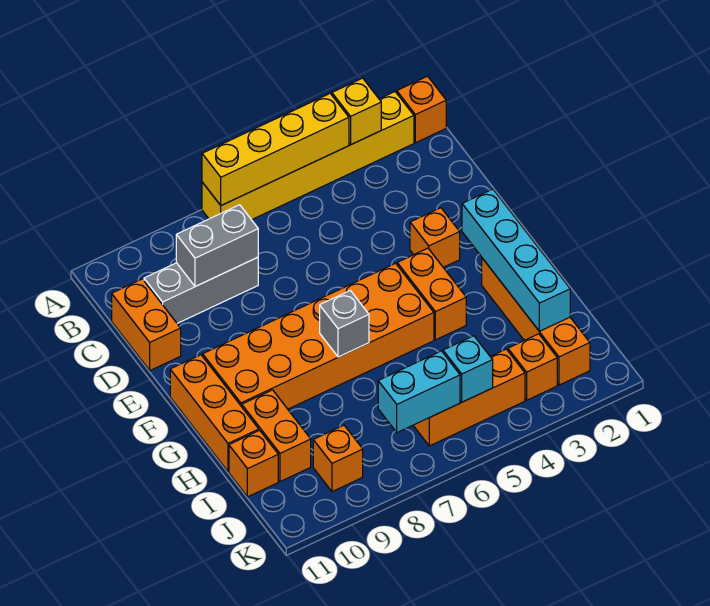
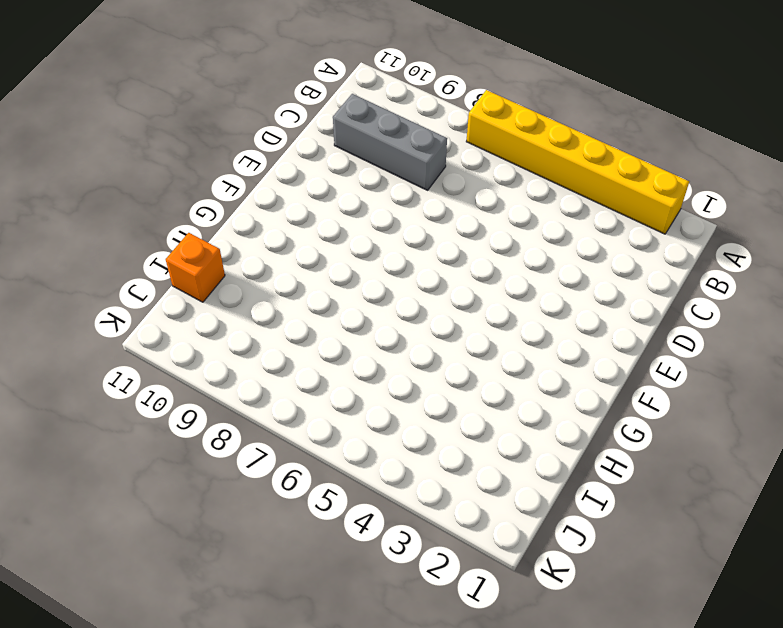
none -> orange brick A1 level 1
none -> orange brick C11:D11 level 1
none -> orange brick E3 level 1

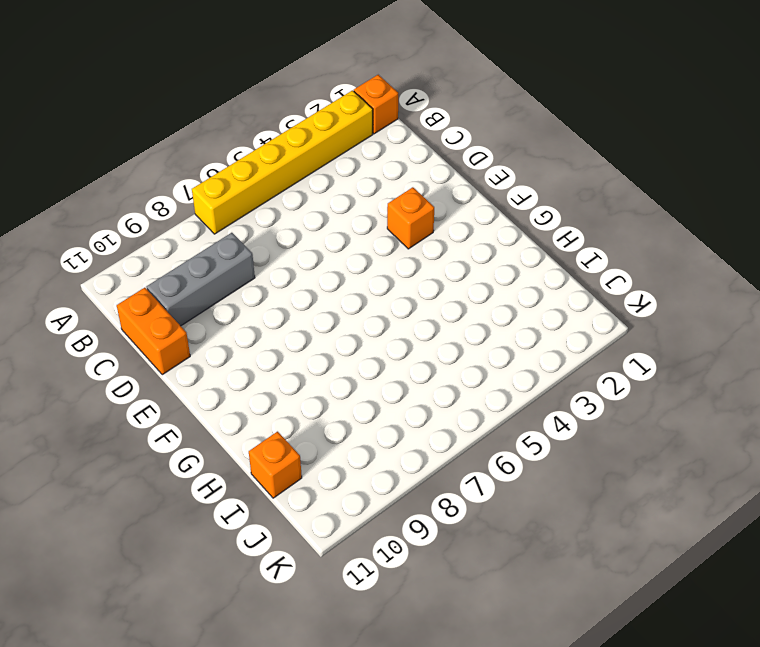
none -> orange brick F4:G4 level 1
none -> orange brick F5:G10 level 1
none -> orange brick F11:H11 level 1

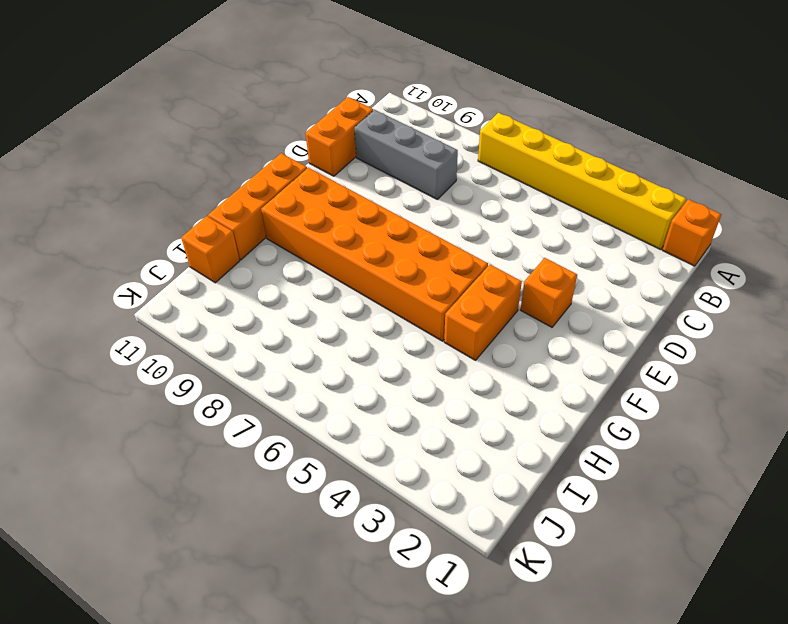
none -> orange brick G2:J2 level 1
none -> orange brick H10:I10 level 1
none -> orange brick J3 level 1

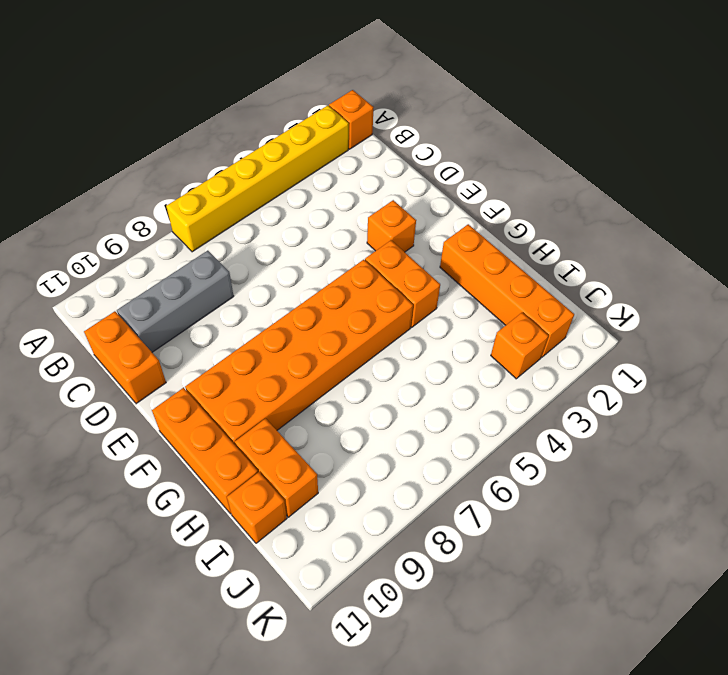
none -> orange brick J4:J6 level 1
none -> orange brick J9 level 1
none -> yellow brick A3 level 2

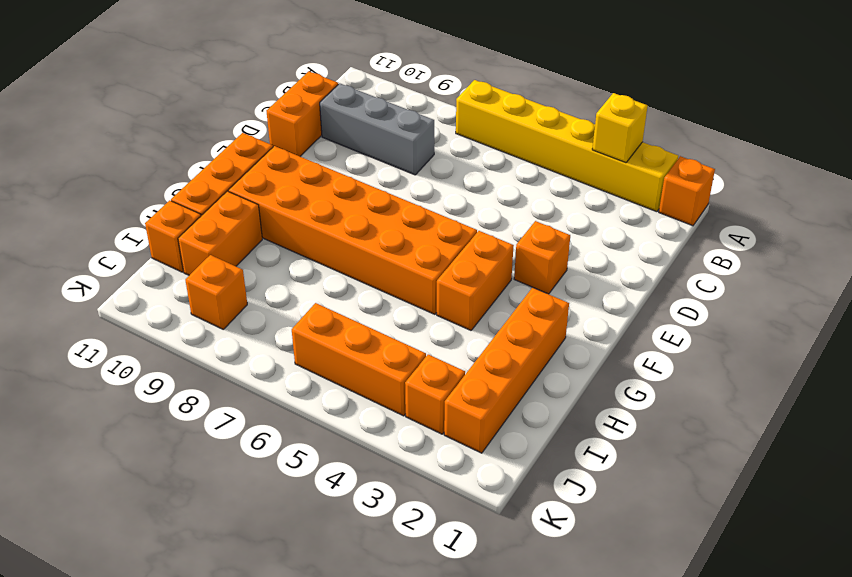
none -> yellow brick A4:A7 level 2
none -> grey brick C8:C9 level 2
none -> cyan brick F2:I2 level 2

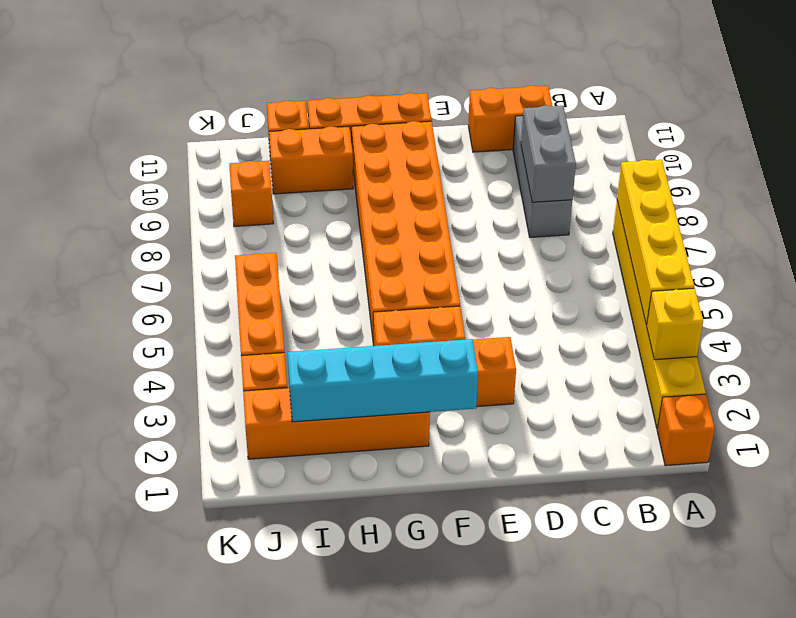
none -> grey brick G7 level 2
none -> cyan brick J5 level 2
none -> cyan brick J6:J7 level 2

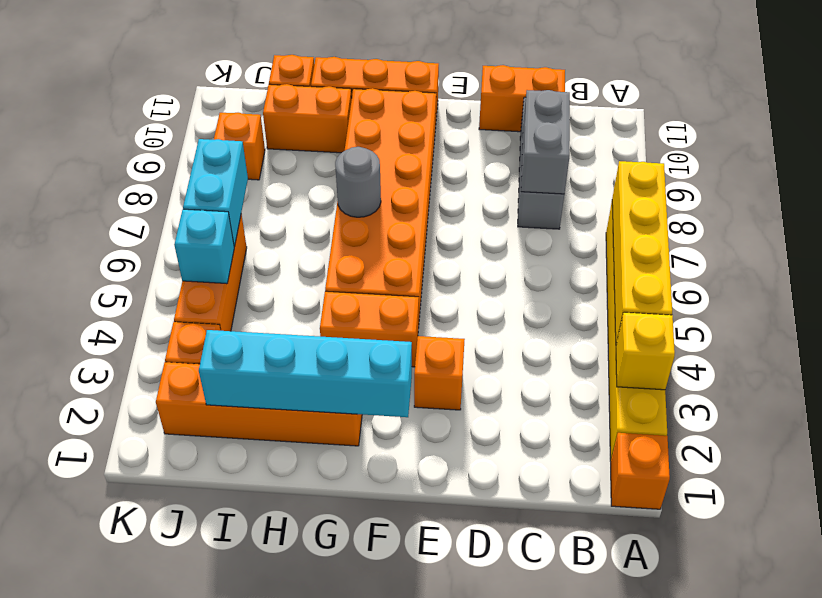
grey round brick G7 level 2 -> grey brick G7 level 2

